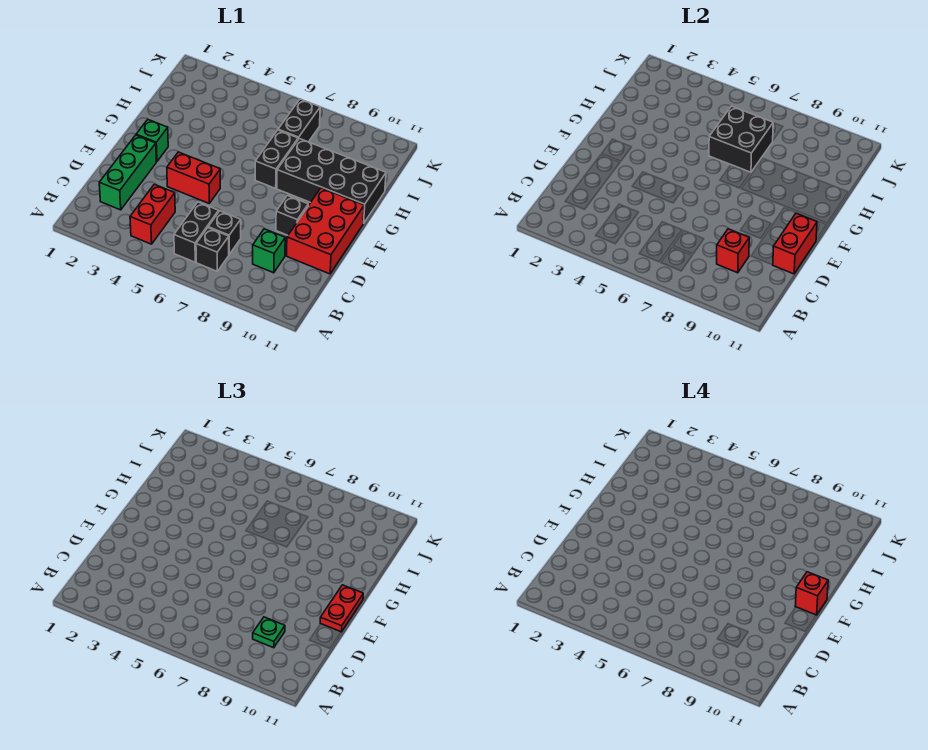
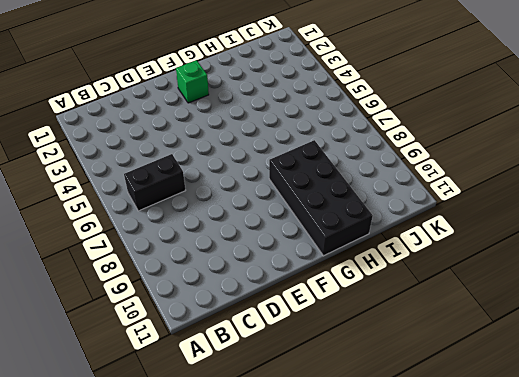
none -> red brick B4:C4 level 1
none -> black brick B7 level 1
none -> green brick C2:E2 level 1

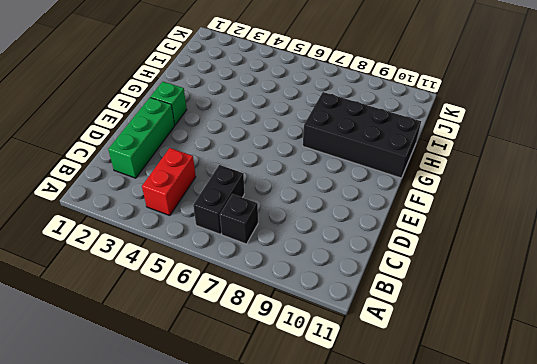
none -> black brick C7 level 1
none -> green brick C9 level 1
none -> red brick D10:F11 level 1

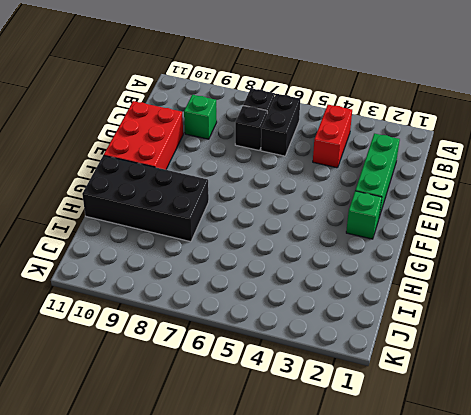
none -> red brick E4:E5 level 1
none -> black brick E9 level 1
none -> black brick G7:H7 level 1

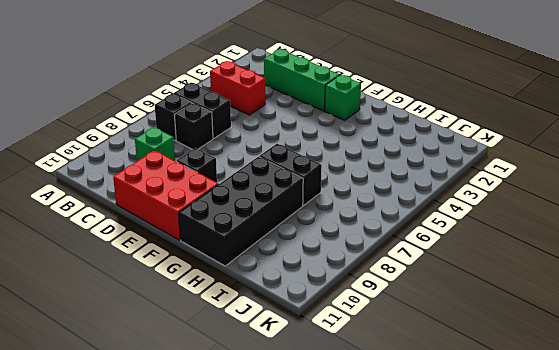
none -> red brick E4:E5 level 1
none -> black brick I7:J7 level 1
none -> red brick C9 level 2

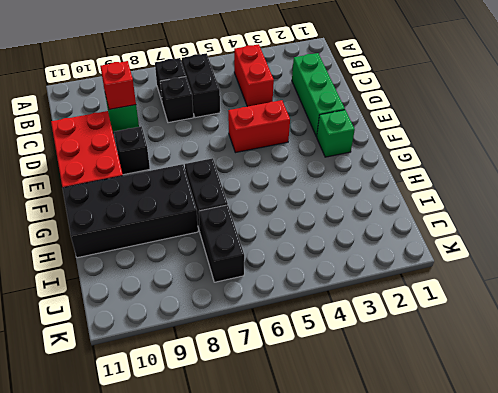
none -> red brick D11:E11 level 2
none -> black brick H6:I7 level 2
none -> green plate C9 level 3

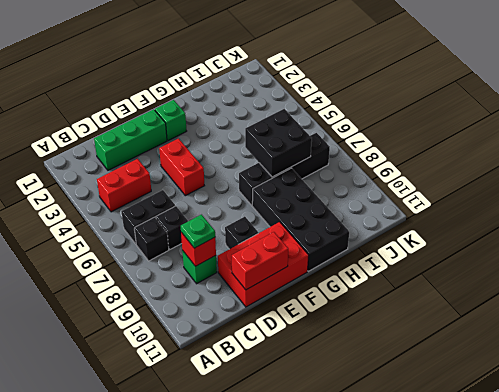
none -> red plate E11:F11 level 3
none -> red brick F11 level 4

